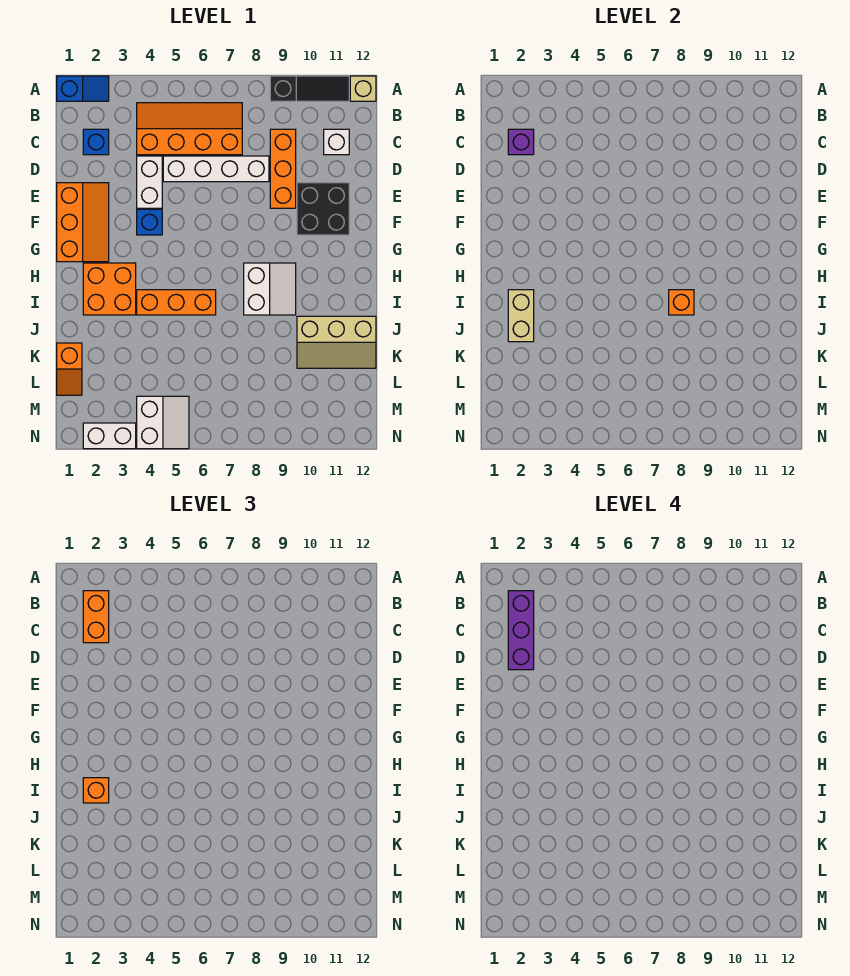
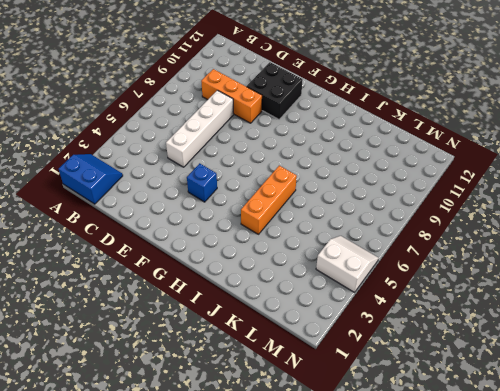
blue slope A1:B2 level 1 top 1 -> blue slope A1:A2 level 1 top 1
none -> black slope A9:A11 level 1 top 9
none -> tan brick A12 level 1
none -> orange slope B4:C7 level 1 top C

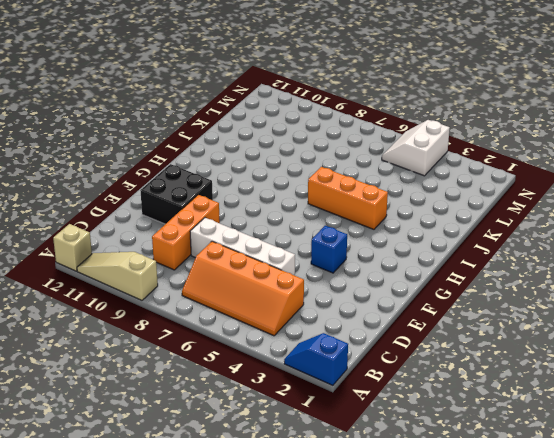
tan slope A9:A11 level 1 top 9 -> black slope A9:A11 level 1 top 9
none -> blue brick C2 level 1
none -> white brick C11 level 1
none -> white brick D4:E4 level 1

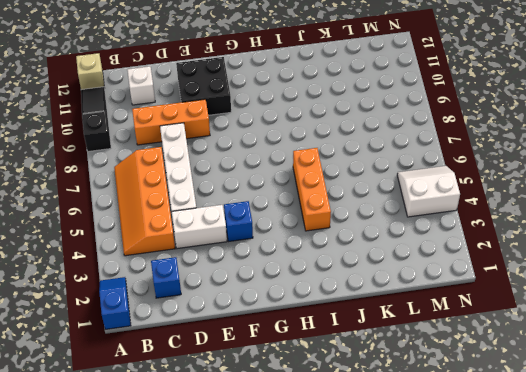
none -> orange slope E1:G2 level 1 top 1
none -> orange brick H2:I3 level 1
none -> white slope H8:I9 level 1 top 8

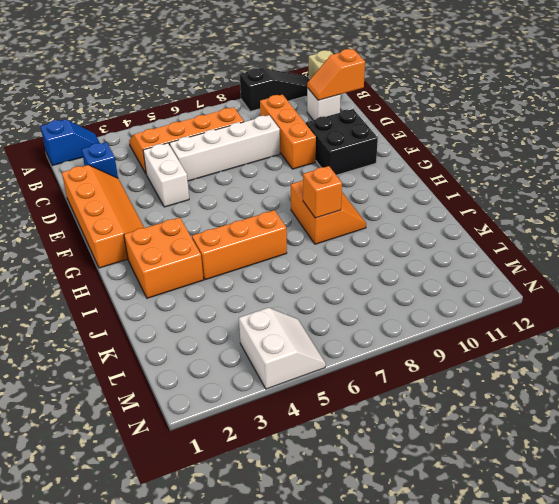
orange slope C11:C12 level 2 top 12 -> orange slope K1:L1 level 1 top K
orange slope D1:G2 level 1 top 1 -> orange slope E1:G2 level 1 top 1
orange slope H8:I9 level 1 top 8 -> white slope H8:I9 level 1 top 8
none -> blue brick F4 level 1
none -> tan slope J10:K12 level 1 top J
none -> white brick N2:N3 level 1

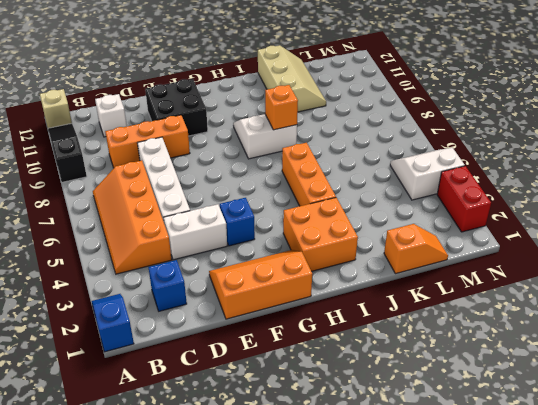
red brick N2:N3 level 1 -> white brick N2:N3 level 1
none -> purple brick C2 level 2
none -> tan brick I2:J2 level 2
none -> orange brick B2:C2 level 3

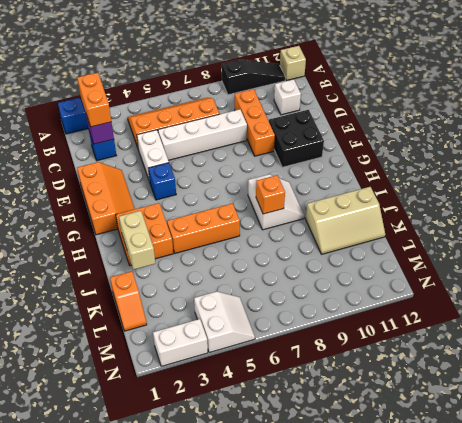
none -> orange brick I2 level 3
none -> purple brick B2:D2 level 4

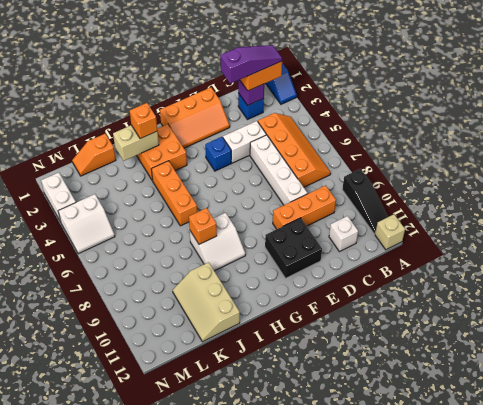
purple slope B2:D2 level 4 top D -> purple brick B2:D2 level 4

